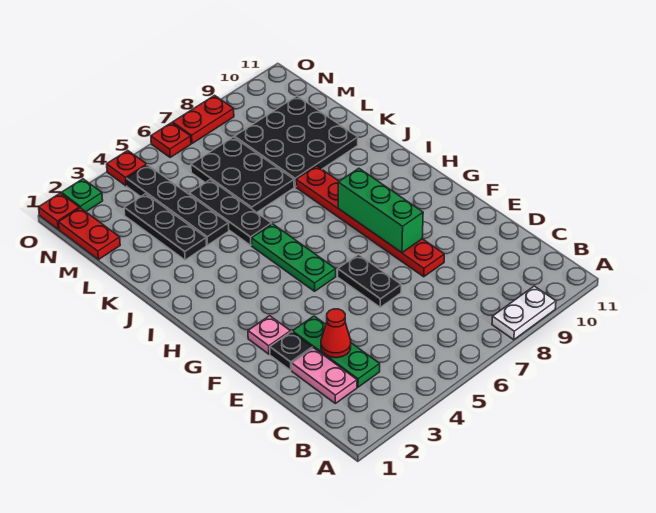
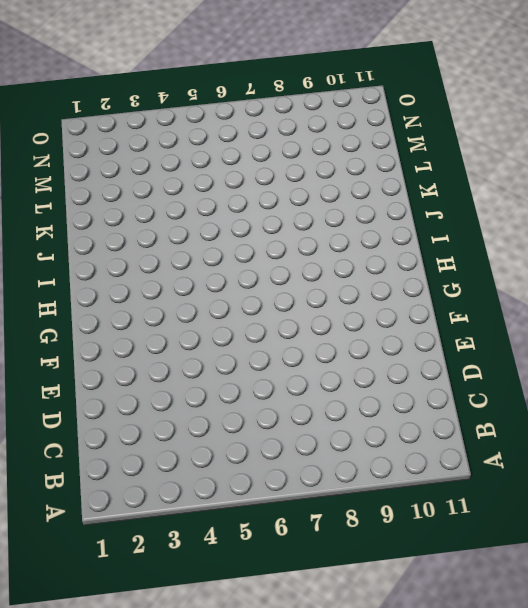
none -> white plate A8:A9 level 1
none -> pink plate C2:D2 level 1
none -> green plate C3:E3 level 1

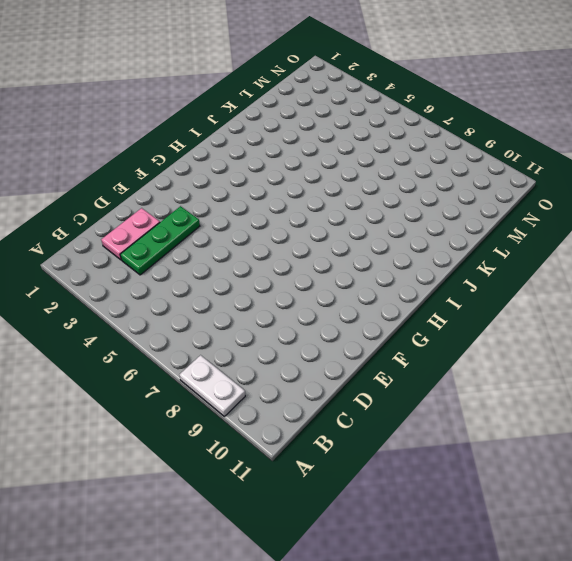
none -> black plate E2 level 1
none -> black plate E6:F6 level 1
none -> red plate E8:J8 level 1

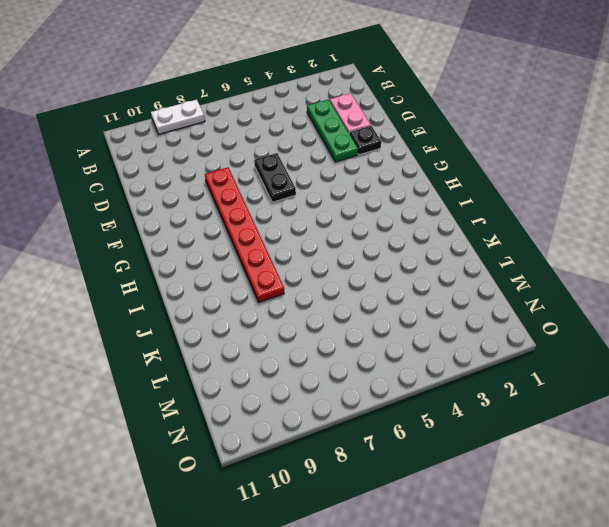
none -> pink plate F2 level 1
none -> green plate G5:I5 level 1
none -> black plate J5:L5 level 1

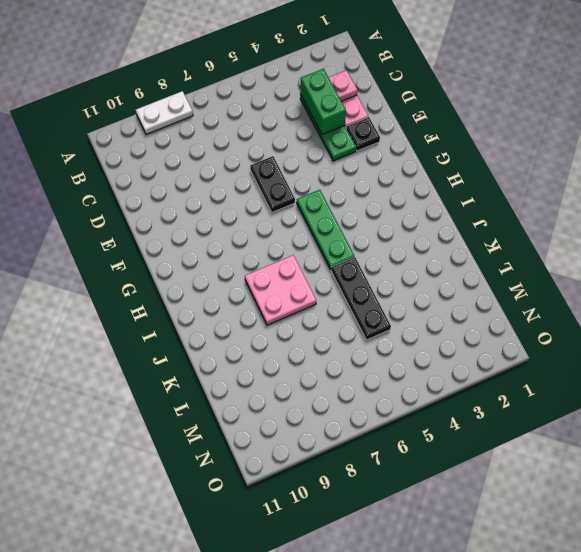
pink plate C2 level 2 -> pink plate F2 level 1
green brick C3:D3 level 2 -> red cone D3 level 2
pink plate I7:J8 level 1 -> red plate E8:J8 level 1
none -> black plate K3:M3 level 1
none -> black plate K4:N4 level 1
none -> black plate K6:M7 level 1

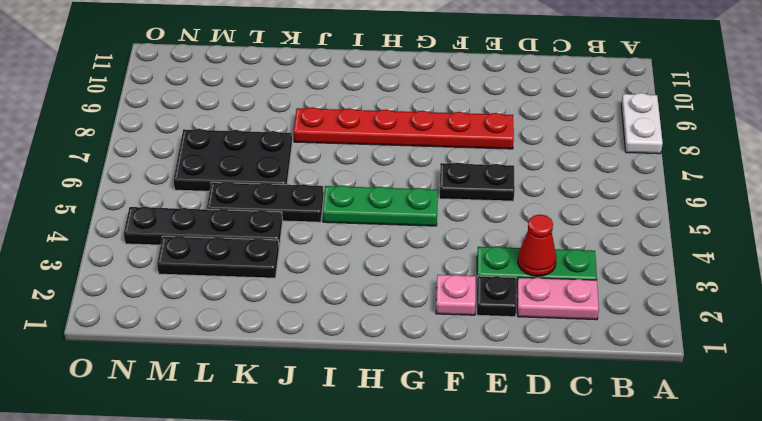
none -> black plate K8:M10 level 1
none -> red plate M1:N1 level 1
none -> red plate O1 level 1

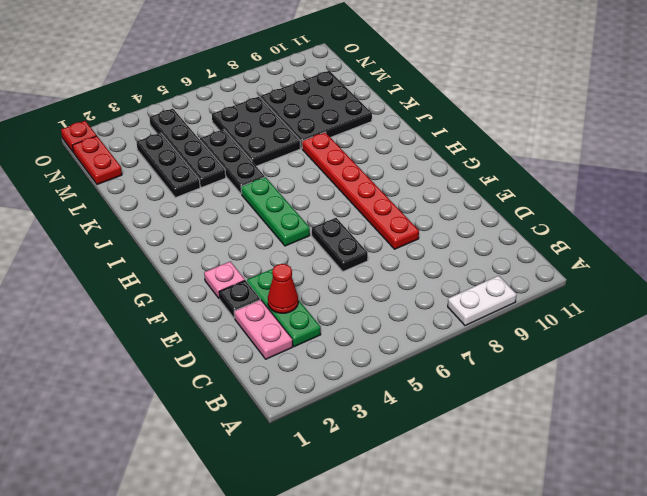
none -> green plate O2 level 1
none -> red plate O4 level 1
none -> red plate O6 level 1

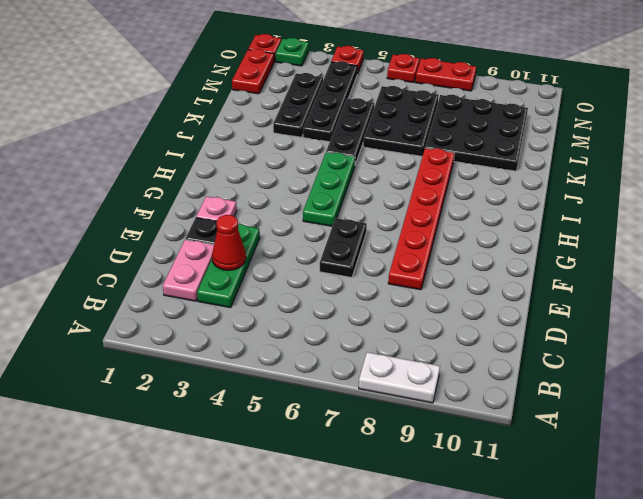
none -> green brick F8:H8 level 2

